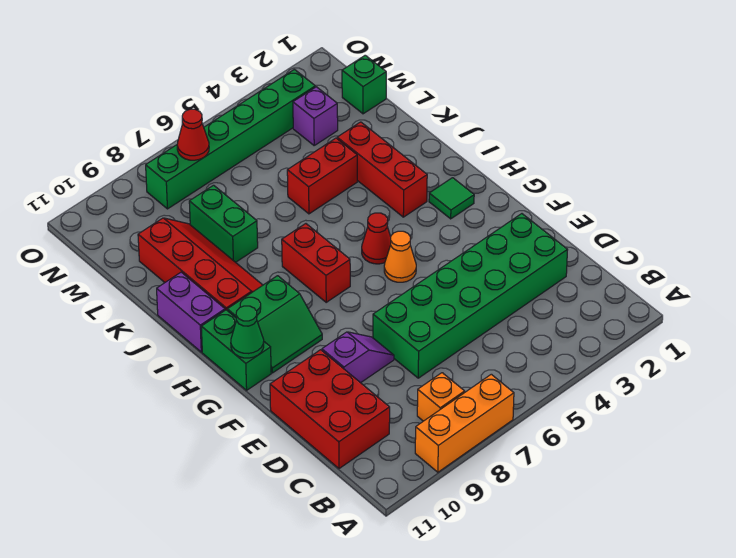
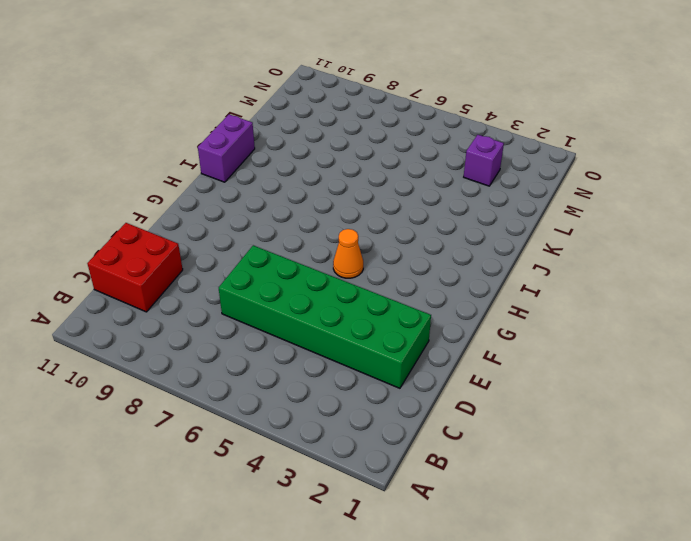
red brick C10:D11 level 1 -> red brick C10:E11 level 1
none -> orange brick A7:A9 level 1
none -> orange brick B8 level 1
none -> purple slope E8:E9 level 1 top 9

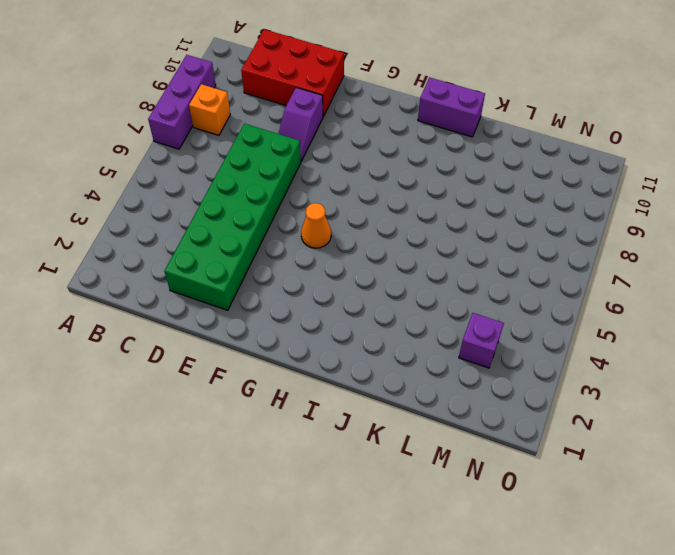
purple brick A7:A9 level 1 -> orange brick A7:A9 level 1
none -> green slope G9:H10 level 1 top H
none -> green brick G11:H11 level 1
none -> green tile H2 level 1

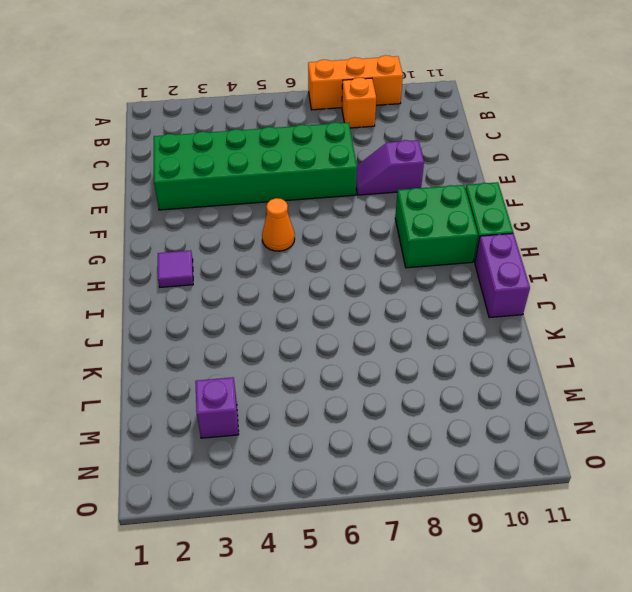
green brick G9:H10 level 1 -> green slope G9:H10 level 1 top H
purple tile H2 level 1 -> green tile H2 level 1
none -> red brick C10:E11 level 1
none -> red cone H5 level 1
none -> red brick H7:I7 level 1

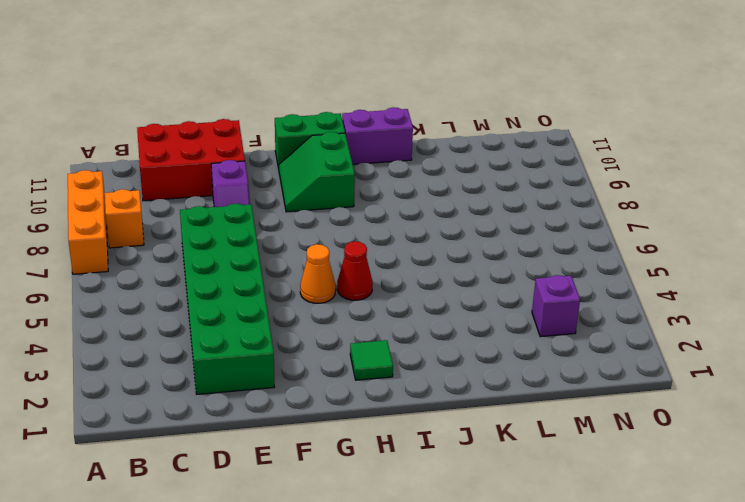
none -> red brick H7:I7 level 1
none -> red brick I3:K3 level 1
none -> red slope I9:L10 level 1 top 10

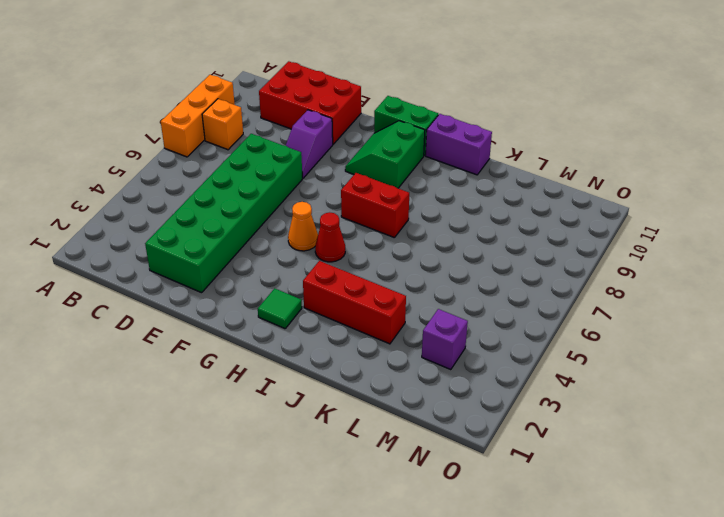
none -> red slope I9:L10 level 1 top 10
none -> red brick K4:K5 level 1
none -> green brick K8:L8 level 1

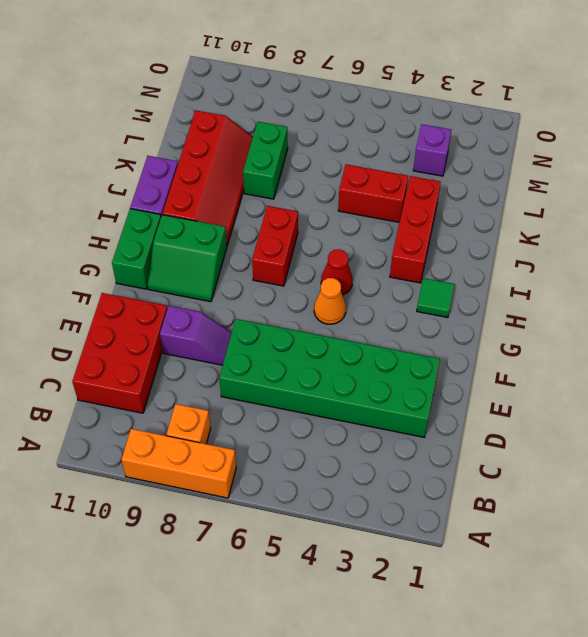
none -> green brick M1 level 1
none -> green brick N3:N8 level 1
none -> green cone G11 level 2

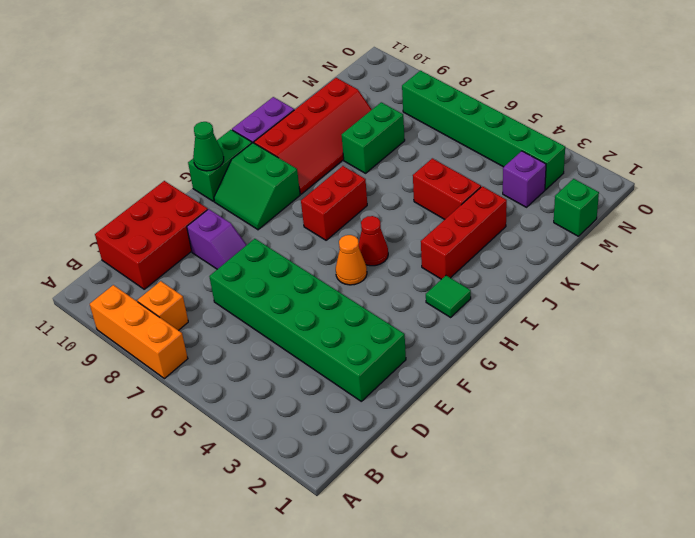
none -> red cone N7 level 2

